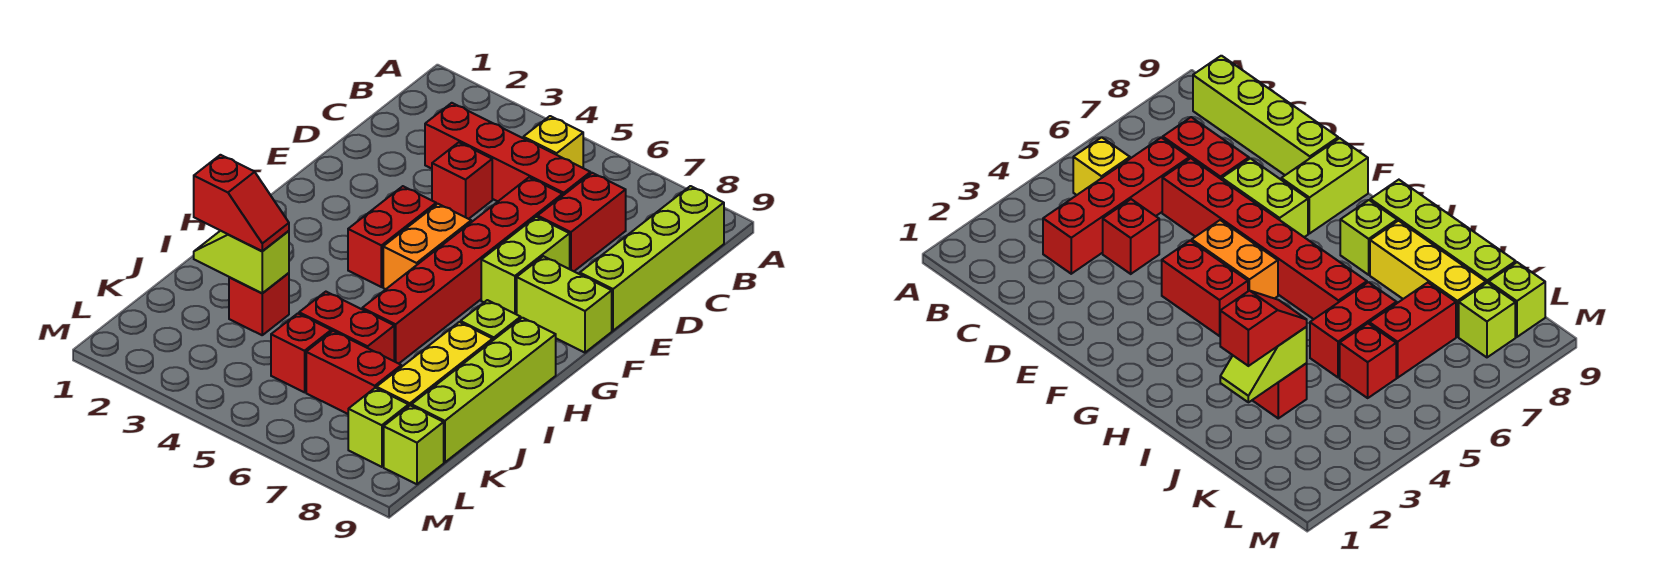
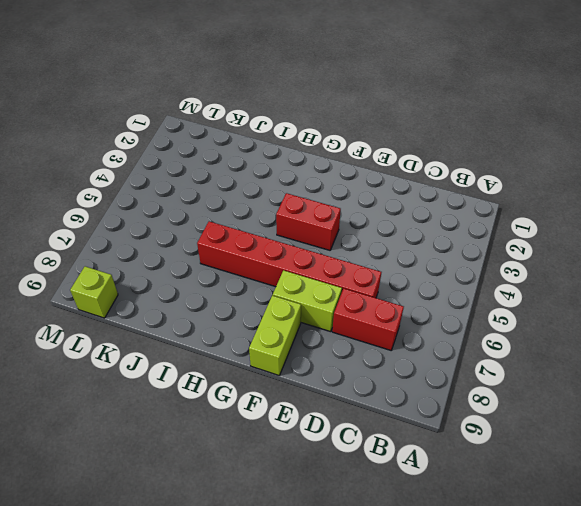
none -> yellow brick B5 level 1
none -> lime brick B9:E9 level 1
none -> red brick C3:C6 level 1

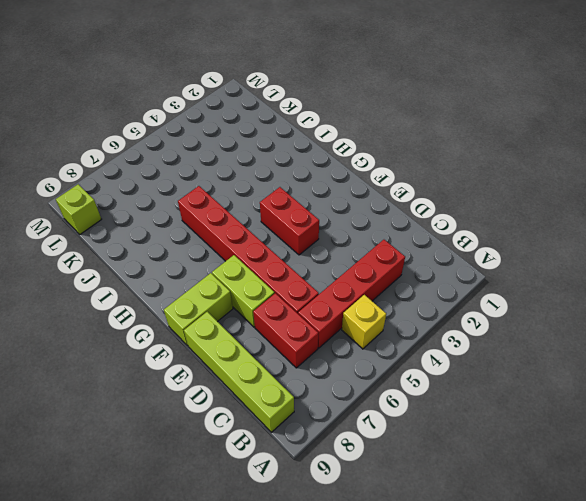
none -> red brick D4 level 1
none -> orange brick F5:G5 level 1
none -> lime brick H8 level 1

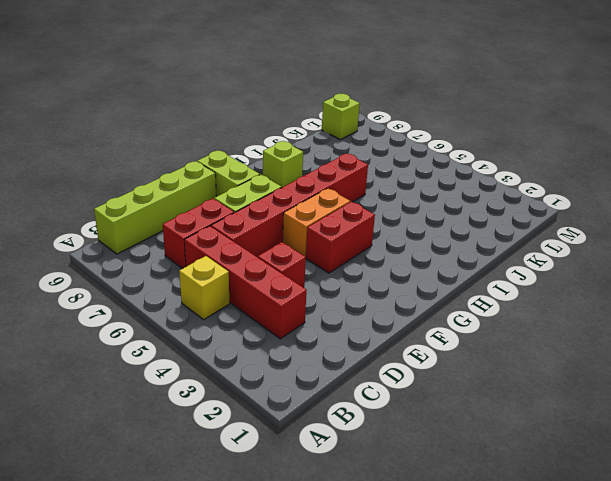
none -> lime brick H9:K9 level 1
none -> yellow brick I8:K8 level 1
none -> red brick J3 level 1

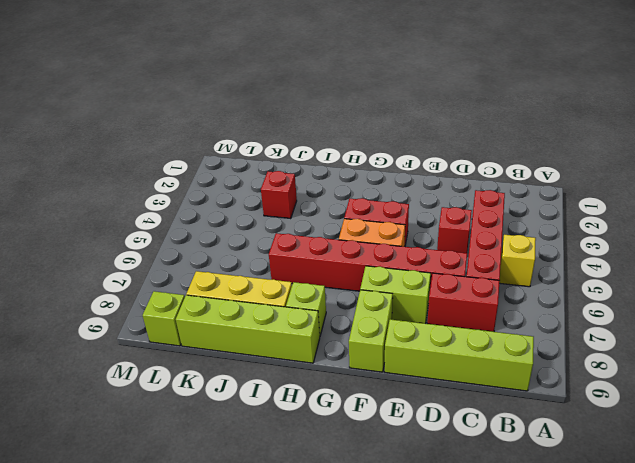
none -> red brick J5:J6 level 1
none -> red brick K5 level 1
none -> red brick K6:K7 level 1

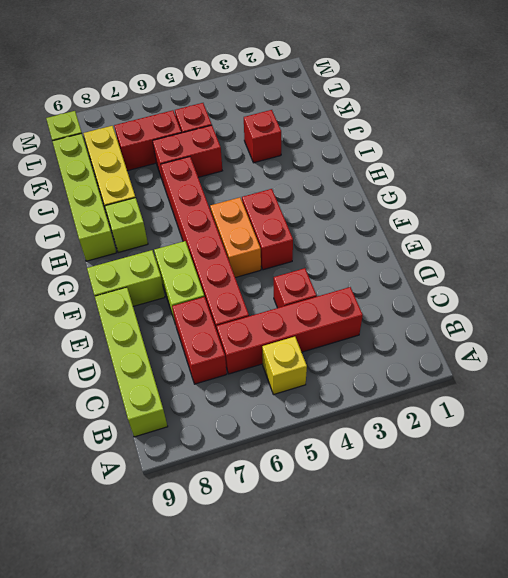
none -> lime brick L8 level 1
none -> lime slope J2:J3 level 2 top 3
none -> red slope J2:J3 level 3 top 2

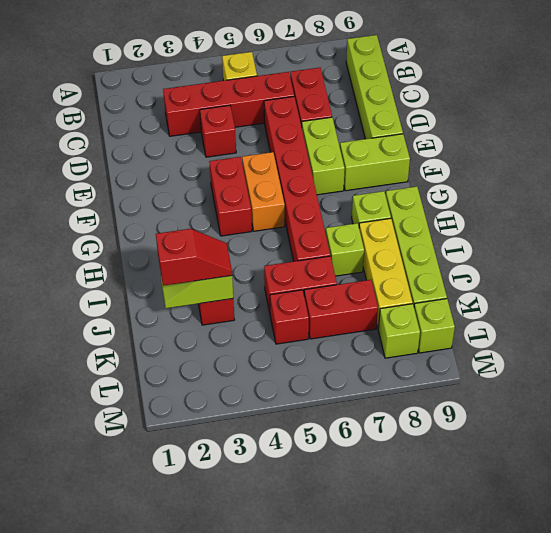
lime brick I7 level 1 -> none

